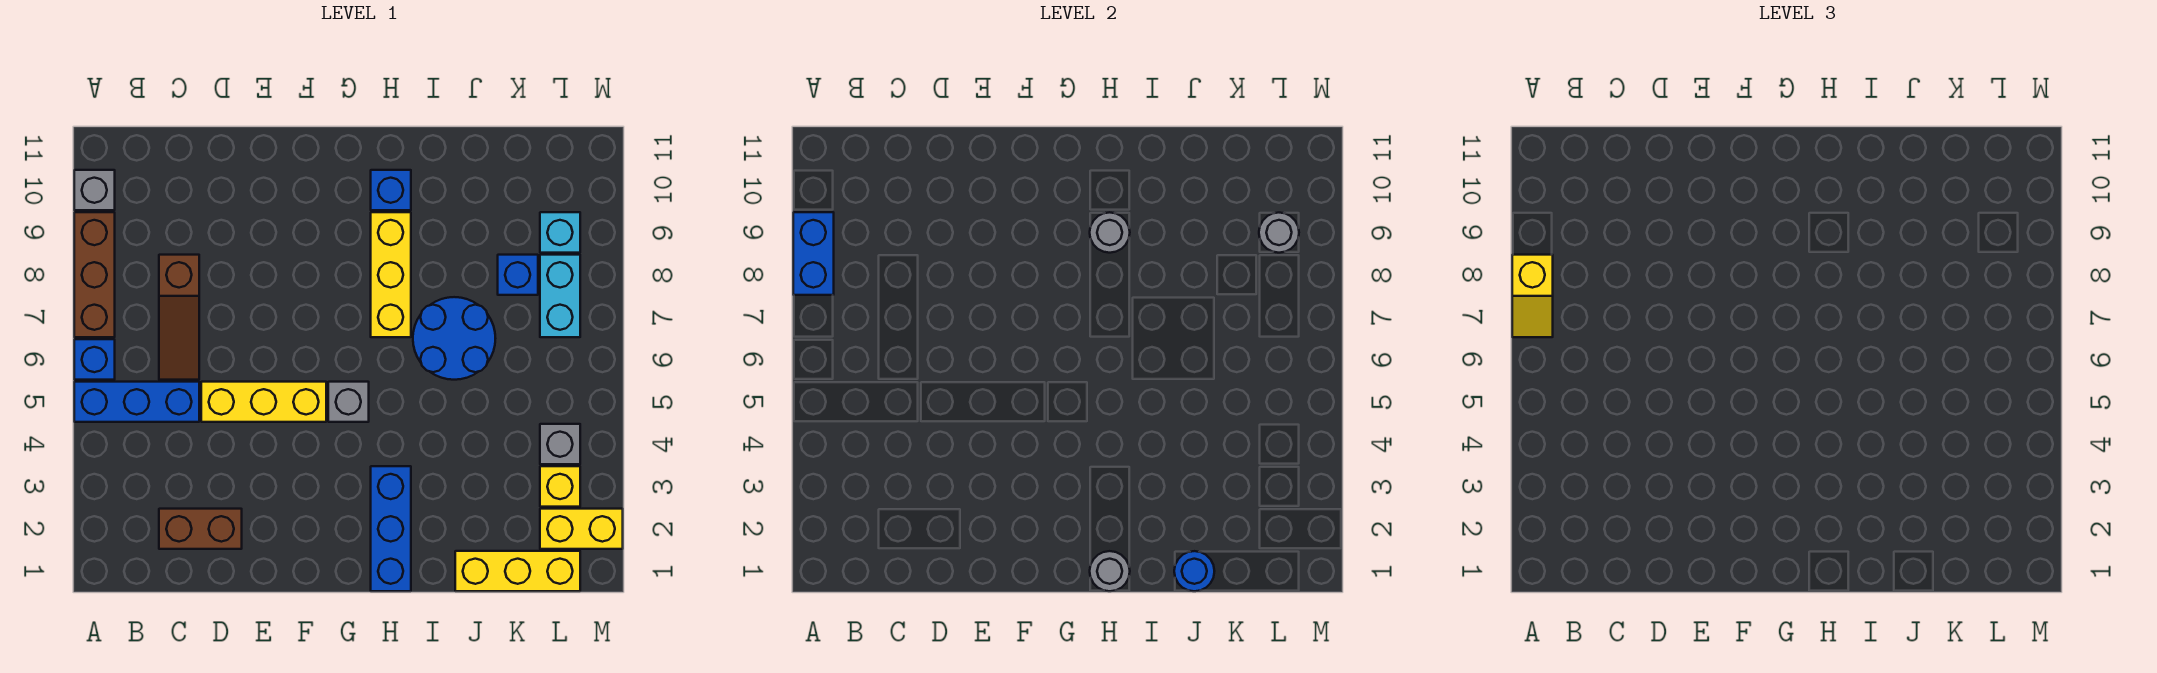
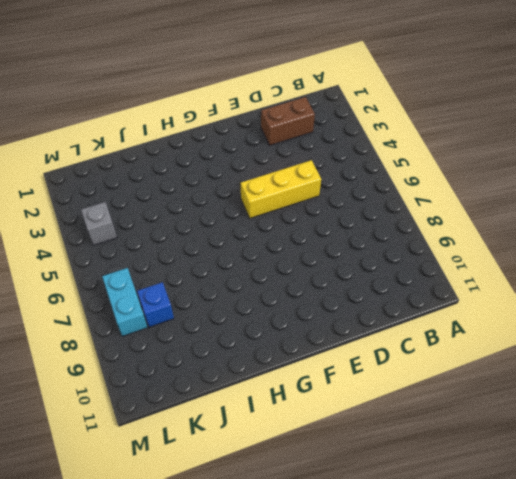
none -> blue brick A5:C5 level 1
none -> blue brick A6 level 1
none -> brown brick A7:A9 level 1

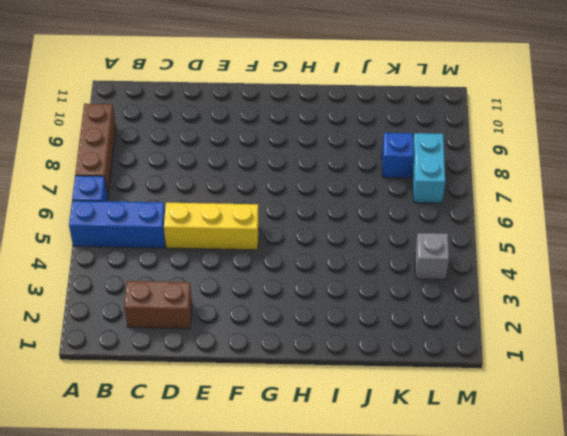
none -> grey brick A10 level 1
none -> brown slope C6:C8 level 1 top 8
none -> grey brick G5 level 1

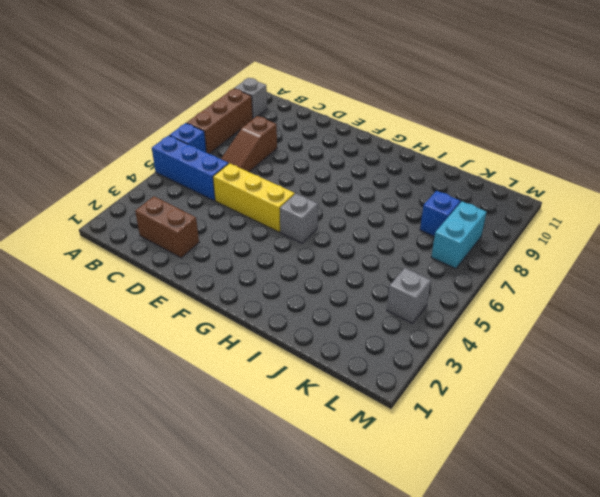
none -> blue brick H1:H3 level 1
none -> yellow brick H7:H9 level 1
none -> blue brick H10 level 1

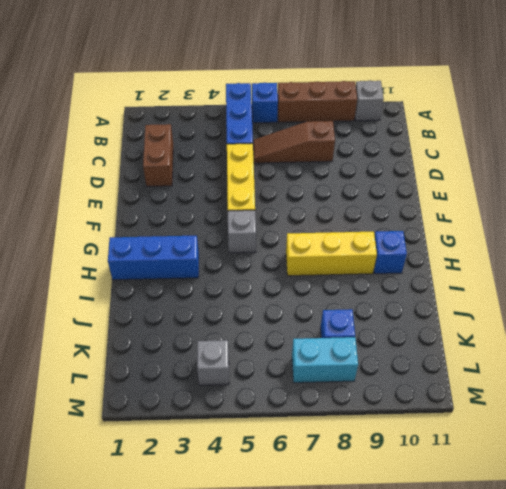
none -> blue round brick I6:J7 level 1
none -> yellow brick J1:L1 level 1
none -> yellow brick L2:M2 level 1

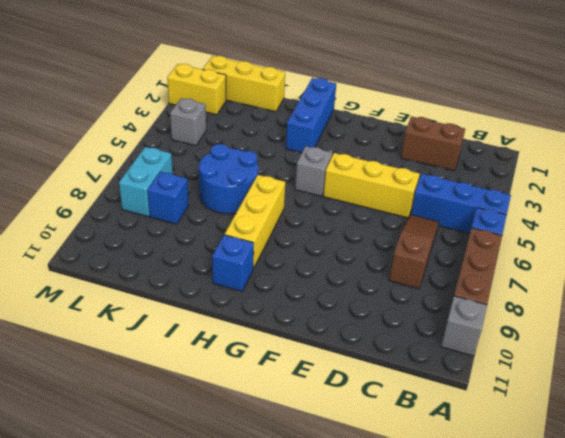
none -> yellow brick L3 level 1
none -> cyan brick L9 level 1
none -> blue brick A8:A9 level 2

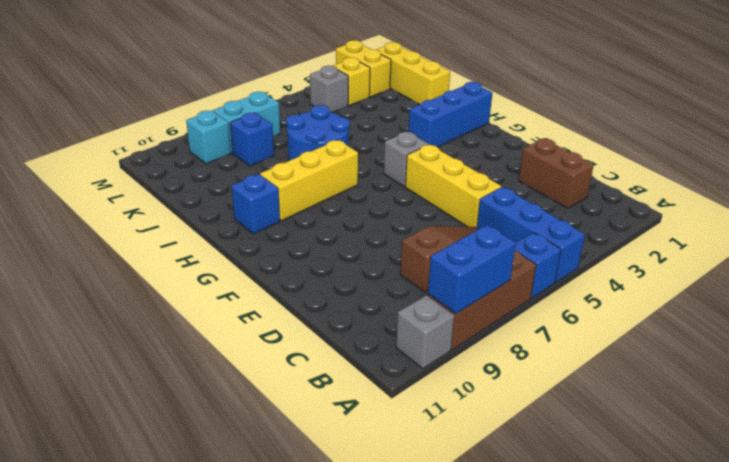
none -> grey round brick H1 level 2
none -> grey round brick H9 level 2
none -> blue round brick J1 level 2

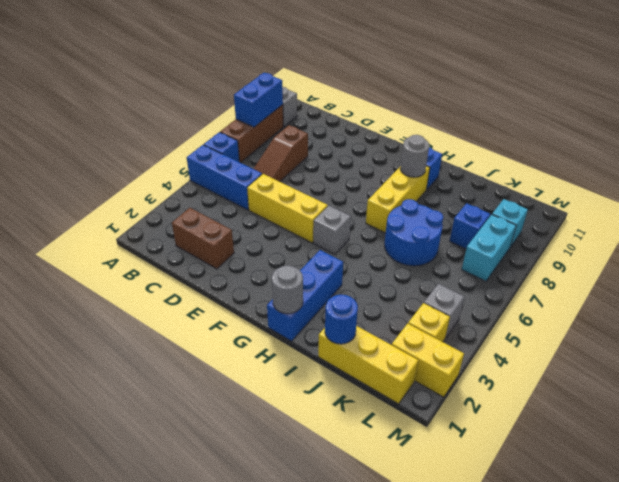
none -> grey round brick L9 level 2
none -> yellow slope A7:A8 level 3 top 8

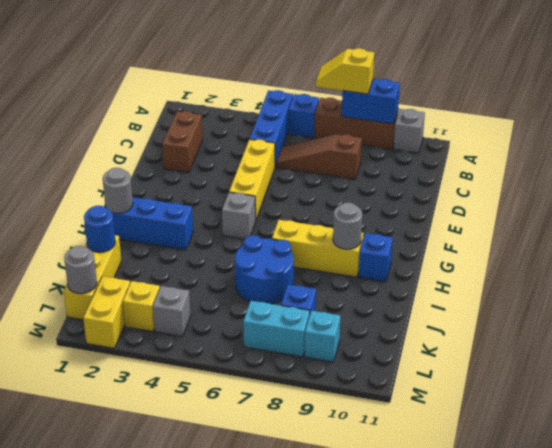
grey round brick L1 level 2 -> grey round brick L9 level 2

